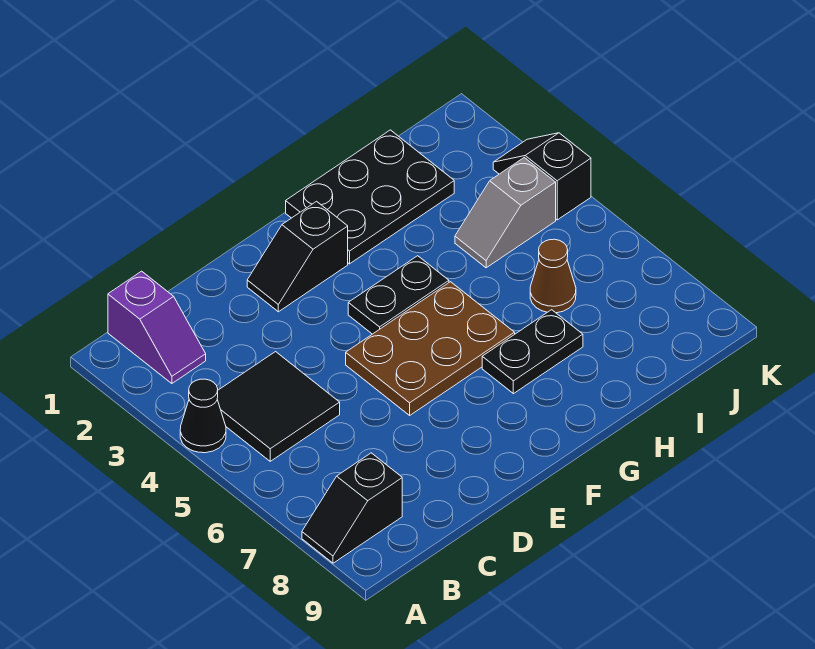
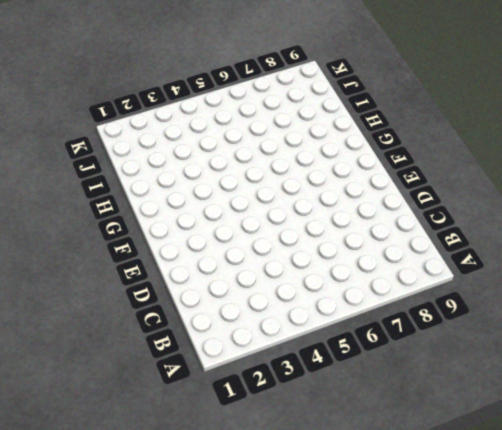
none -> black cone A4 level 1
none -> black slope A8:B8 level 1 top B
none -> purple slope B1:B2 level 1 top 1

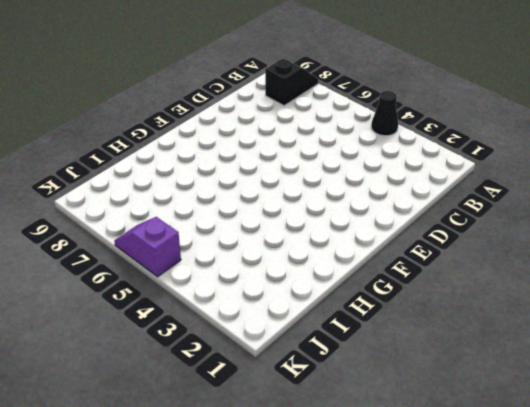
purple slope K5:K6 level 1 top 5 -> purple slope B1:B2 level 1 top 1
none -> black tile B4:C5 level 1
none -> black slope E2:F2 level 1 top F
none -> brown plate E5:G6 level 1

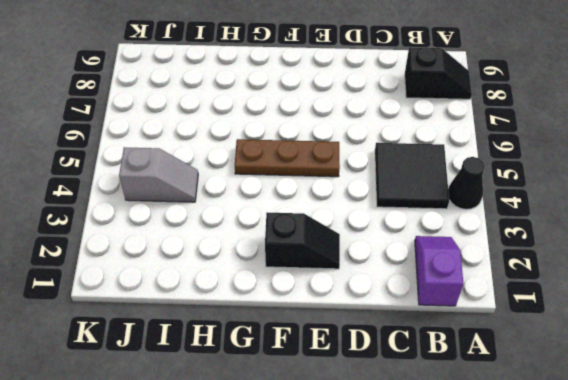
brown plate E5:G5 level 1 -> brown plate E5:G6 level 1
none -> black plate F4:G4 level 1
none -> black plate G1:I2 level 1
none -> black plate G7:H7 level 1

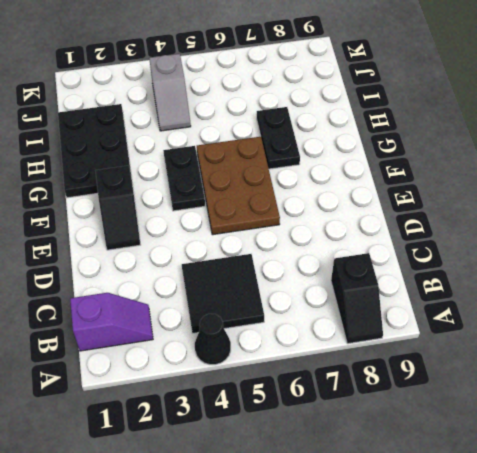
none -> brown cone I6 level 1
none -> black slope K3:K4 level 1 top 4

